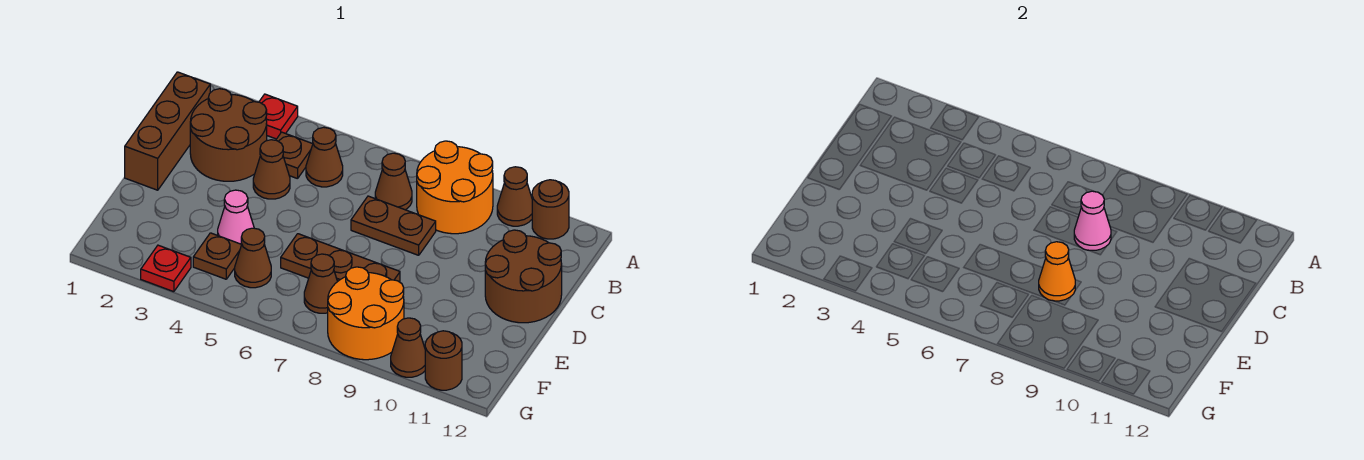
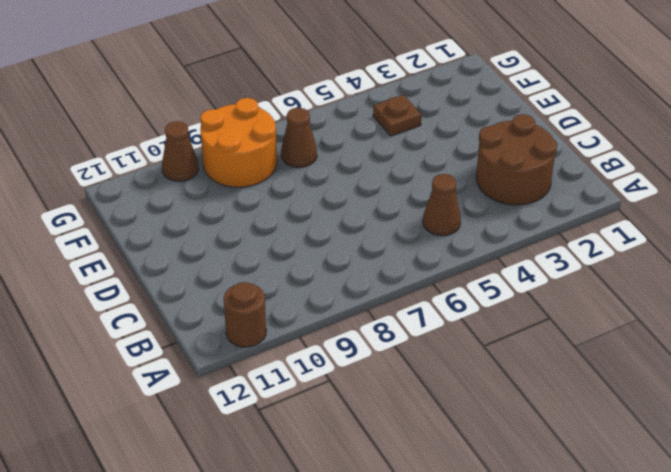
none -> red plate A3 level 1
none -> orange round brick A8:B9 level 1
none -> brown cone A10 level 1

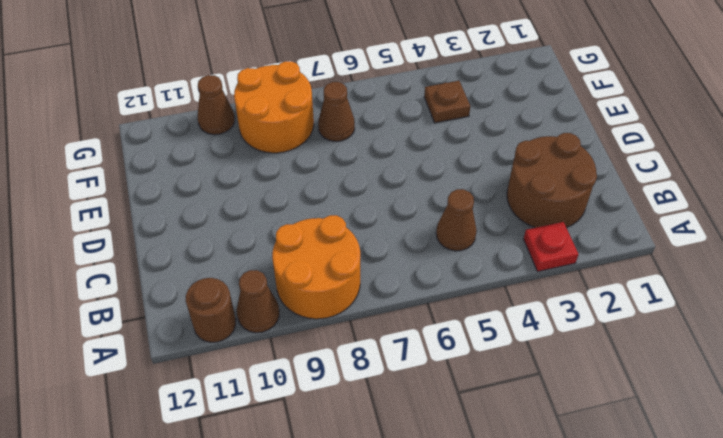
none -> brown brick B1:D1 level 1
none -> brown plate B4 level 1
none -> brown cone B7 level 1

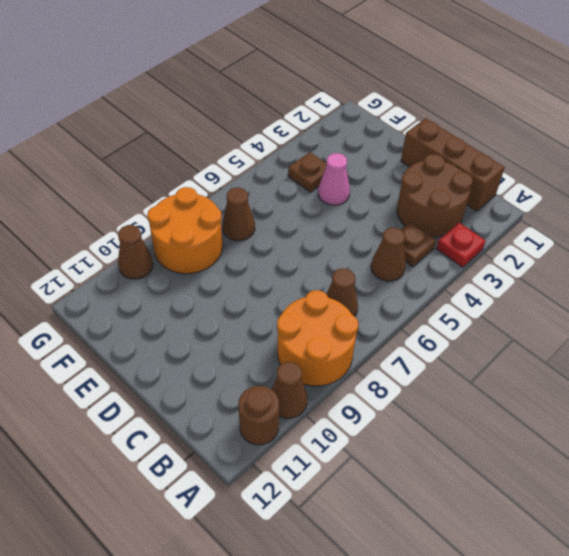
none -> brown cone C4 level 1
none -> brown plate C7:C8 level 1
none -> brown round brick C11:D12 level 1

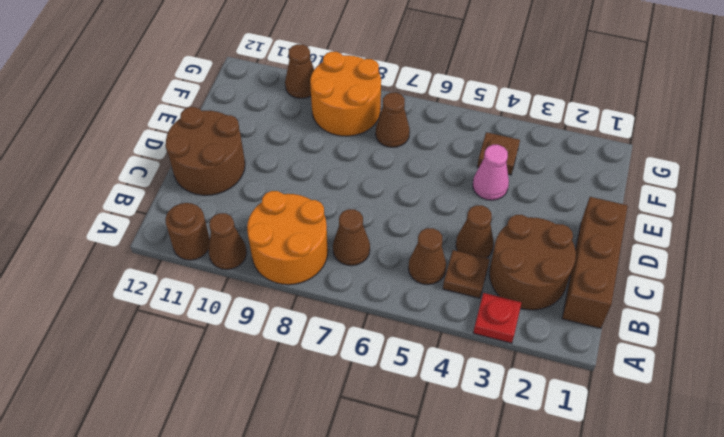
none -> brown plate C7:C8 level 1
none -> brown plate E6:E8 level 1
none -> brown cone F5 level 1

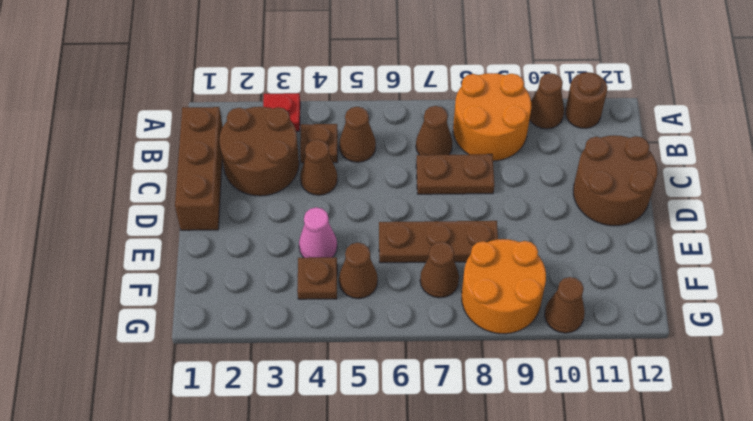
none -> red plate G3 level 1
none -> brown round brick G11 level 1
none -> pink cone C8 level 2

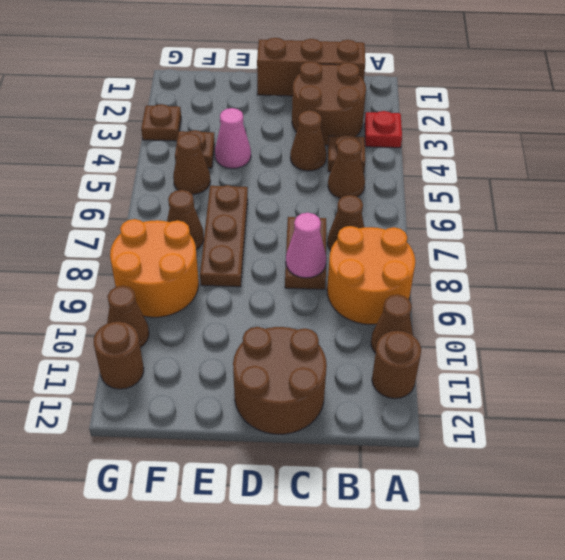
brown plate G3 level 1 -> red plate G3 level 1
none -> orange cone E8 level 2

